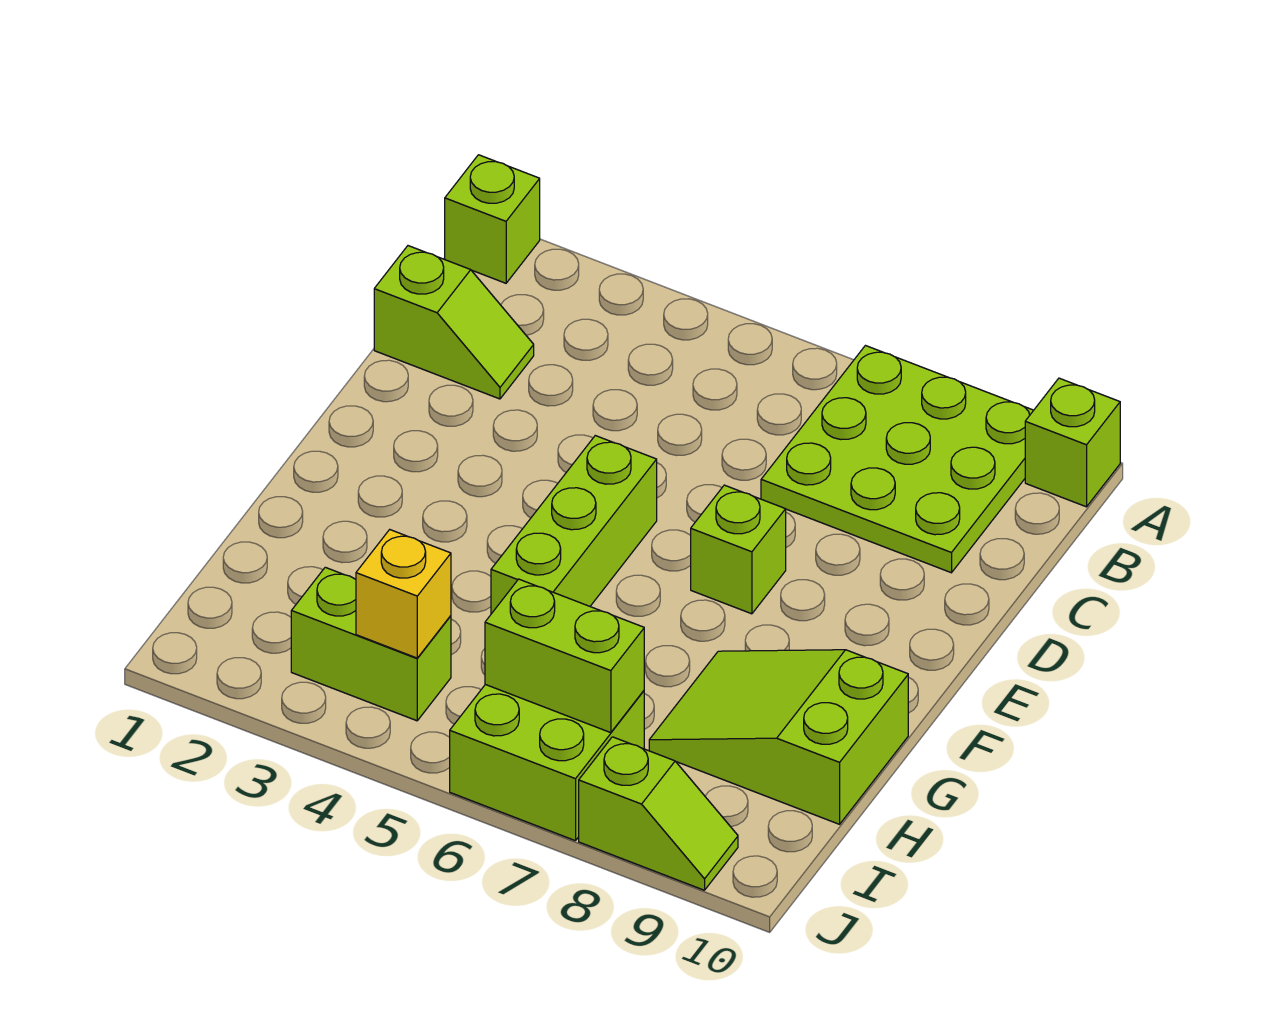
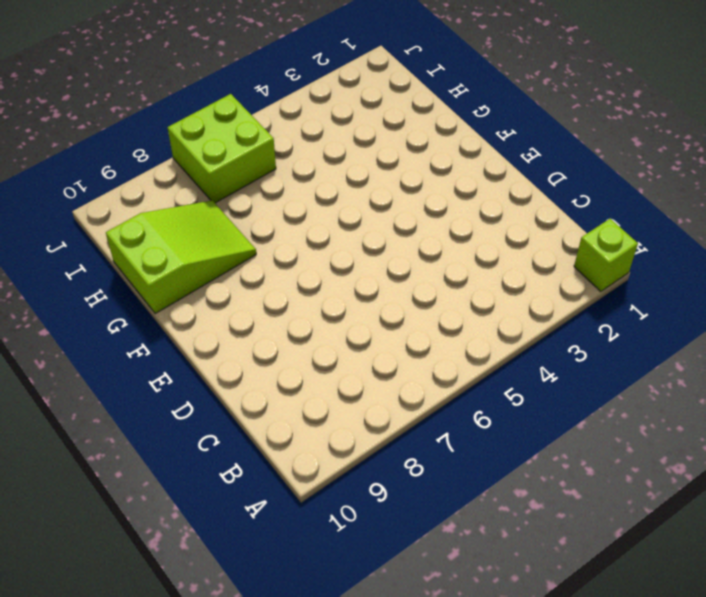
none -> lime plate A7:C9 level 1
none -> lime brick A10 level 1
none -> lime slope C1:C2 level 1 top 1

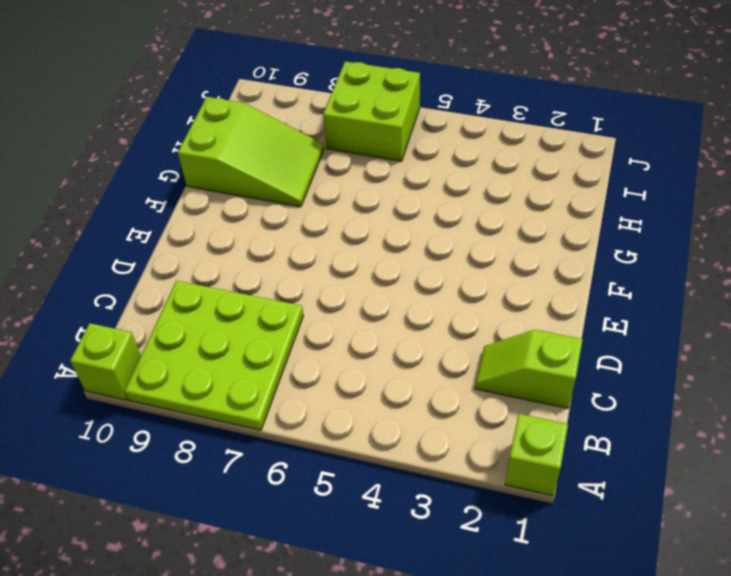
none -> lime brick E5:G5 level 1
none -> lime brick E7 level 1
none -> lime brick I3:I4 level 1

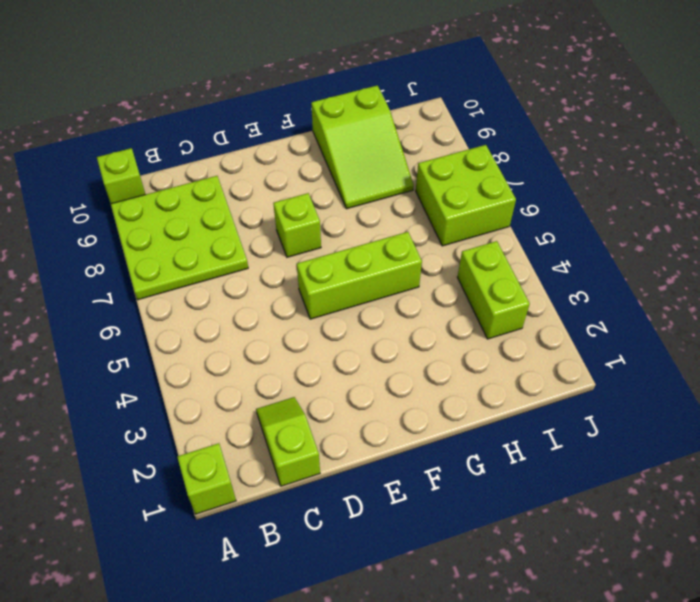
none -> lime slope J8:J9 level 1 top 8
none -> yellow brick I4 level 2
none -> lime brick I6:I7 level 2

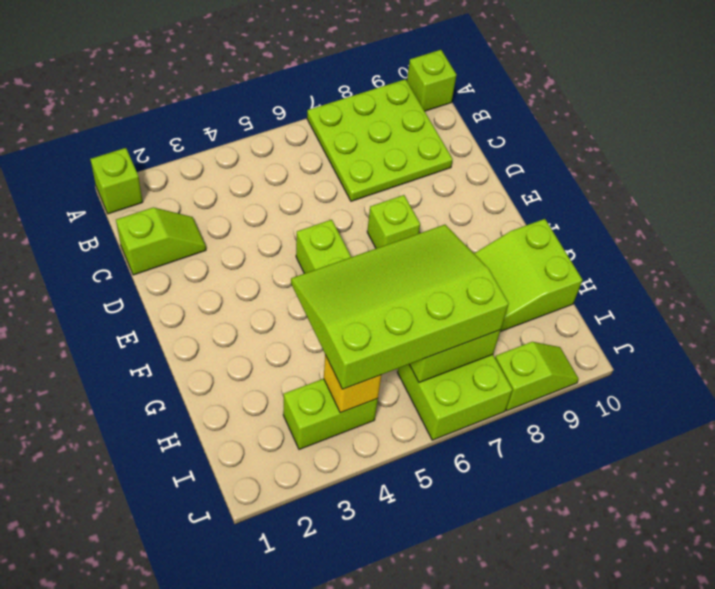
lime slope G4:I7 level 3 top I -> none

